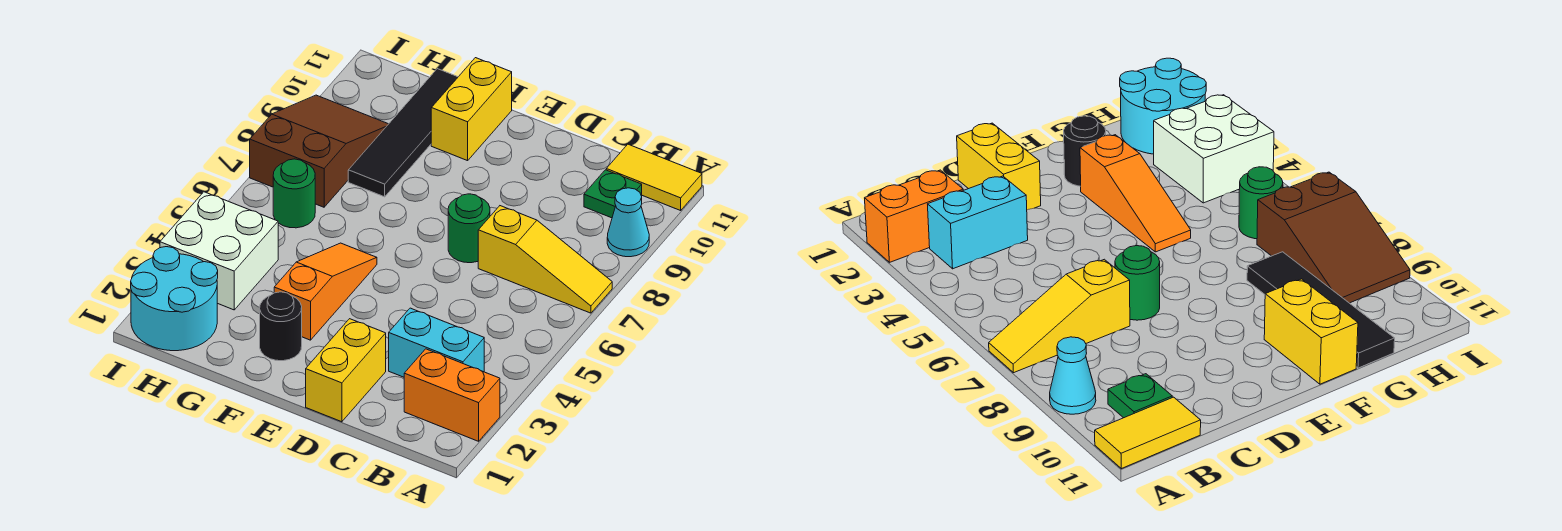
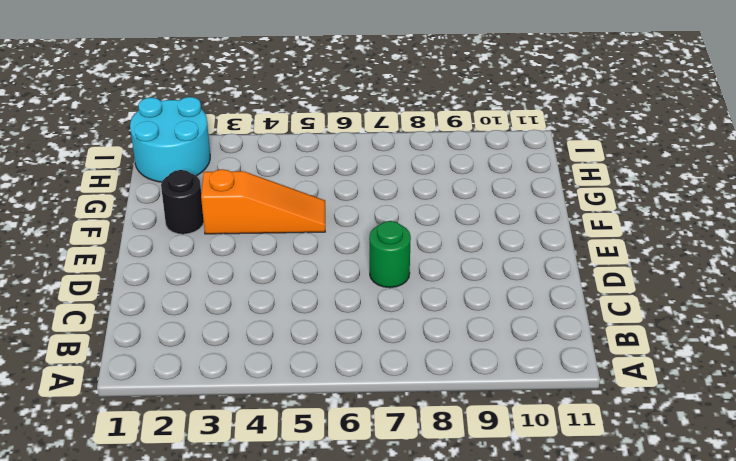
none -> orange brick A2:B2 level 1
none -> yellow slope A7:C7 level 1 top C
none -> cyan cone A9 level 1

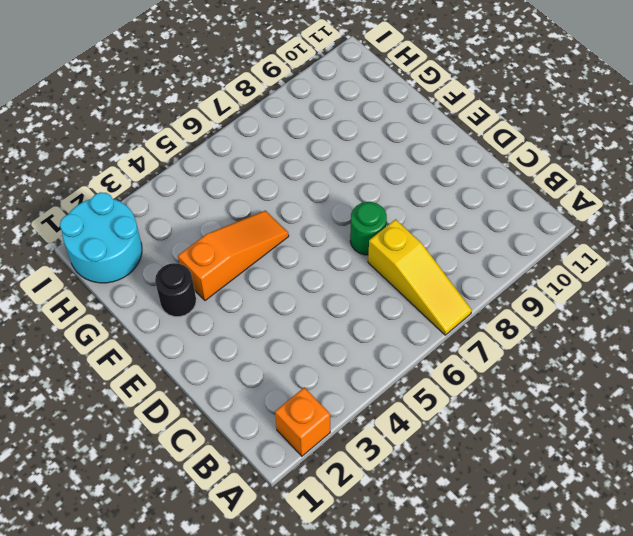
orange brick A2 level 1 -> orange brick A2:B2 level 1
none -> cyan cone A9 level 1
none -> yellow tile A11:B11 level 1
none -> cyan brick B3:C3 level 1

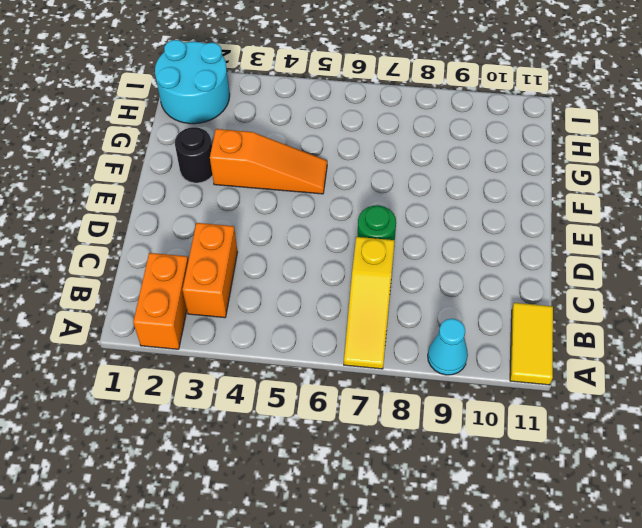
orange brick B3:C3 level 1 -> cyan brick B3:C3 level 1
none -> green plate B10 level 1
none -> yellow brick D1:D2 level 1
none -> yellow brick F10:F11 level 1

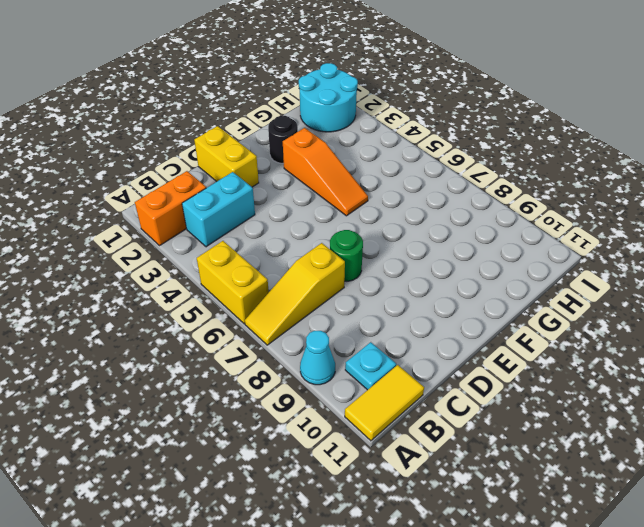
yellow brick A5:A6 level 1 -> yellow brick F10:F11 level 1
cyan plate B10 level 1 -> green plate B10 level 1
none -> black tile G8:G11 level 1
none -> white brick H3:I4 level 1
none -> green round brick H6 level 1

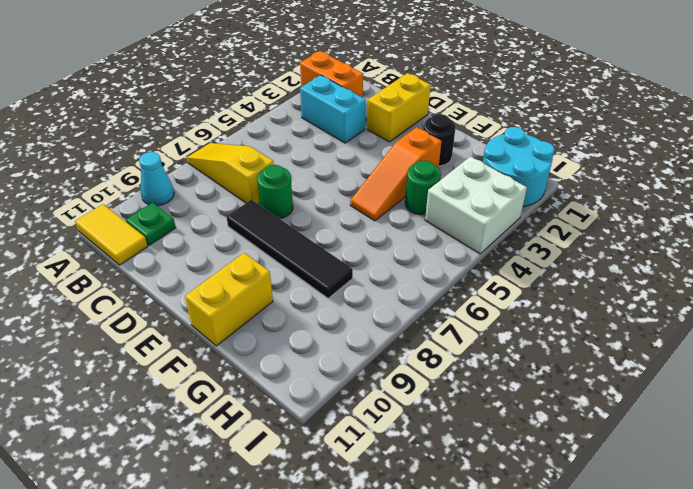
black tile D8:G8 level 1 -> black tile G8:G11 level 1
green round brick G4 level 1 -> green round brick H6 level 1
none -> brown slope H7:I9 level 1 top 7

